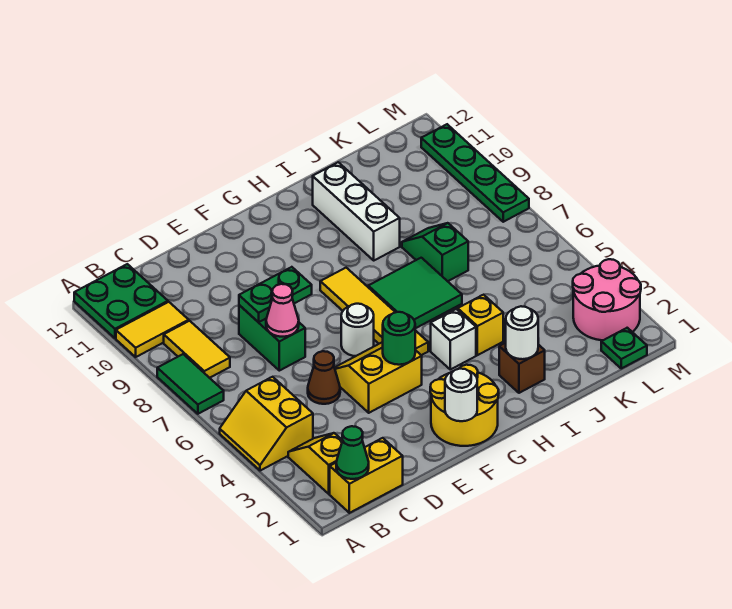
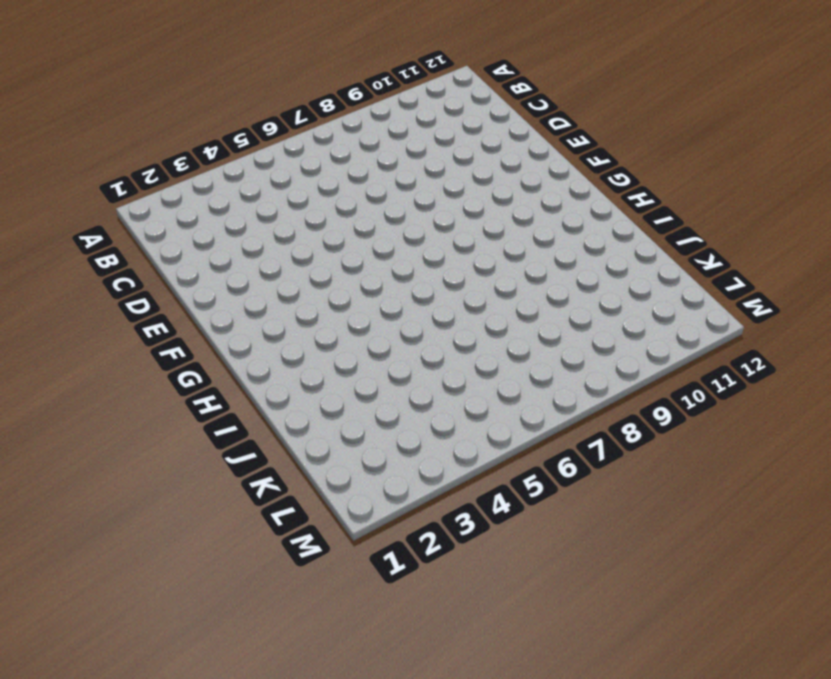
none -> yellow slope A4:B5 level 1 top B
none -> green tile A7:A8 level 1
none -> yellow tile A10:B10 level 1

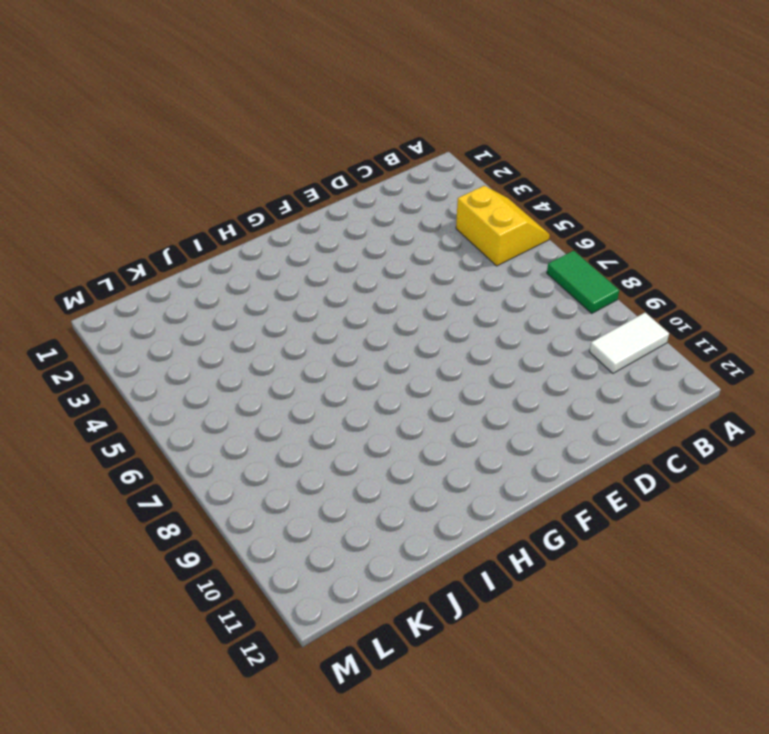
white tile A10:B10 level 1 -> yellow tile A10:B10 level 1
none -> green plate A11:B12 level 1
none -> yellow brick B1:C1 level 1
none -> yellow slope B2:B3 level 1 top 2

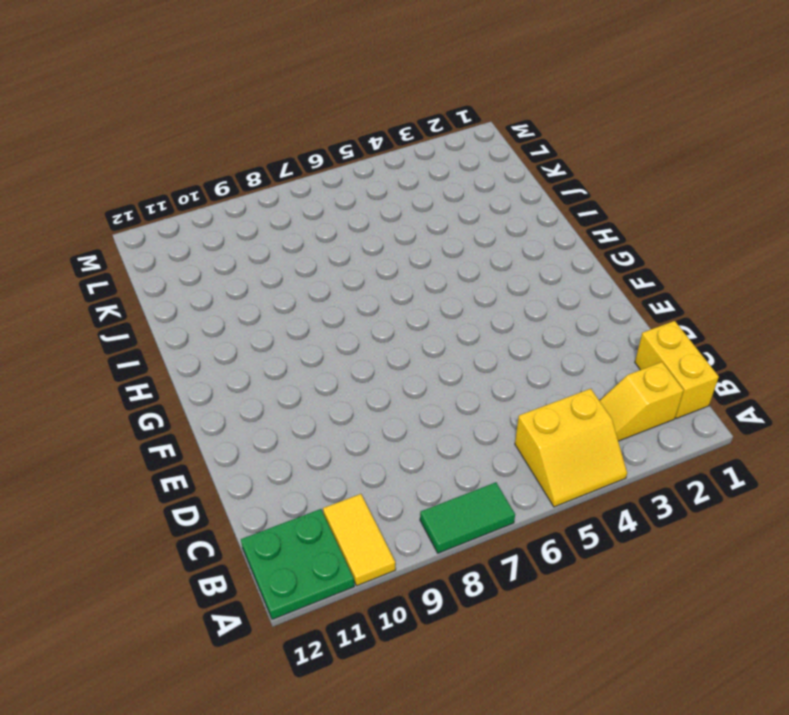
none -> yellow tile B8:B9 level 1
none -> brown cone D5 level 1
none -> green brick D7:D8 level 1

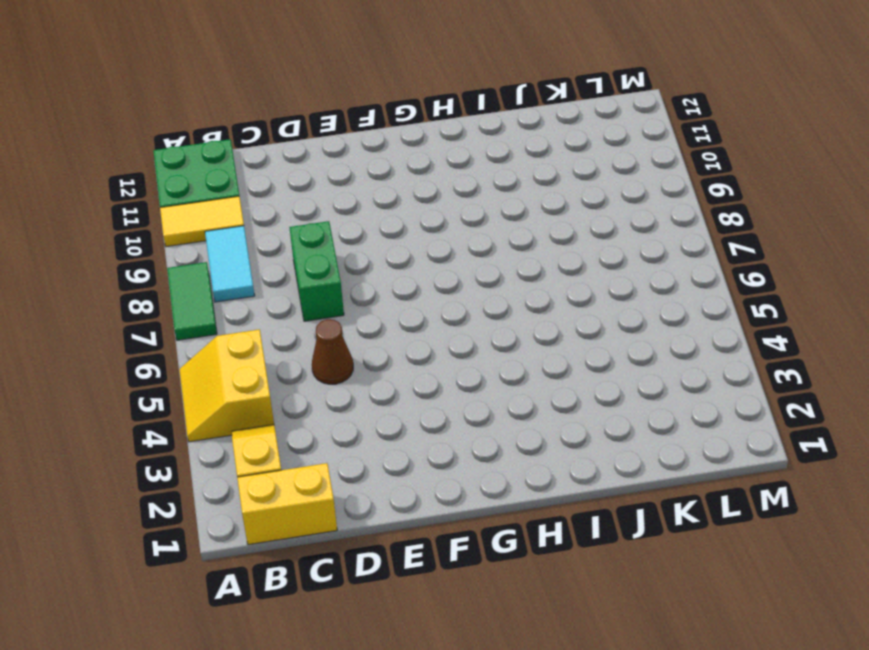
cyan tile B8:B9 level 1 -> yellow tile B8:B9 level 1
none -> yellow slope E4:F5 level 1 top 4
none -> yellow round brick F1:G2 level 1
none -> white round brick F6 level 1

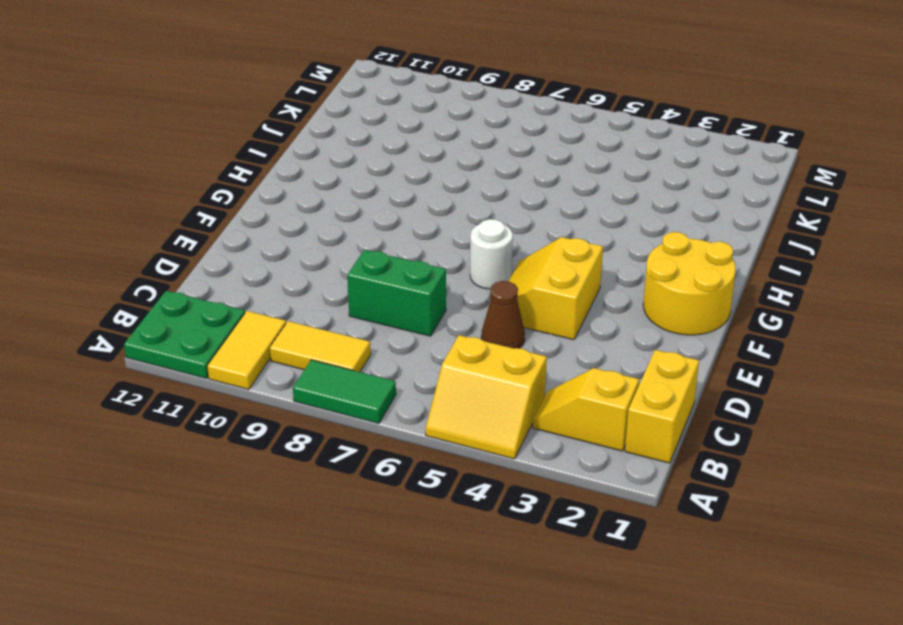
none -> yellow tile G5:G8 level 1
none -> white brick H4 level 1
none -> green tile H6:I7 level 1

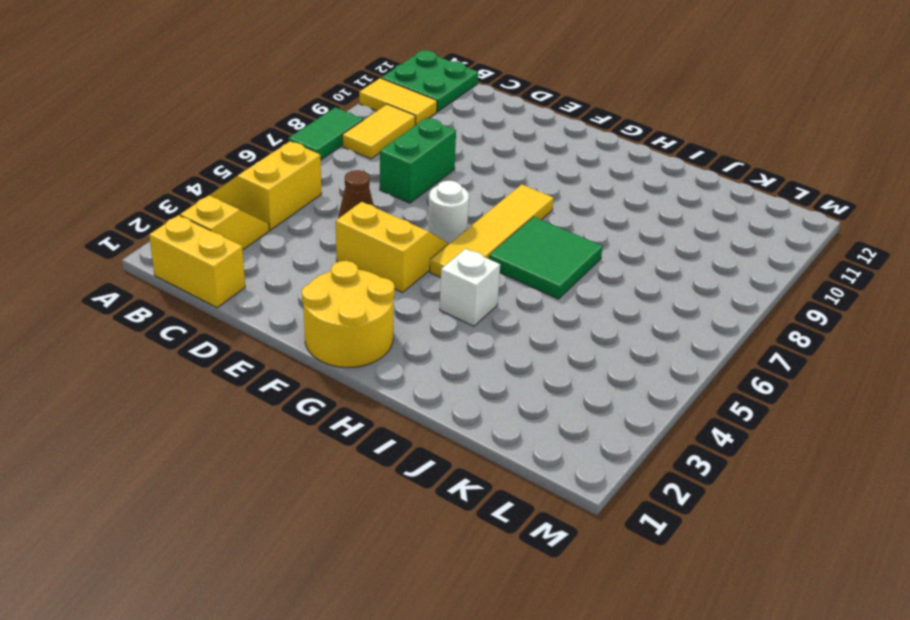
none -> brown brick I2 level 1
none -> yellow brick I4 level 1
none -> white brick I9:I11 level 1

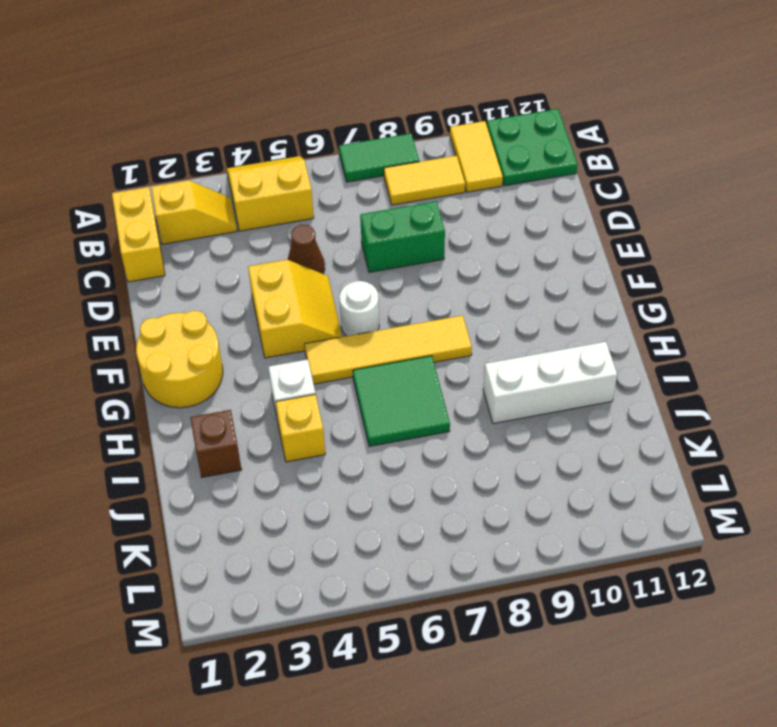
none -> green slope J7:J8 level 1 top 7
none -> green plate L1 level 1
none -> pink round brick L2:M3 level 1

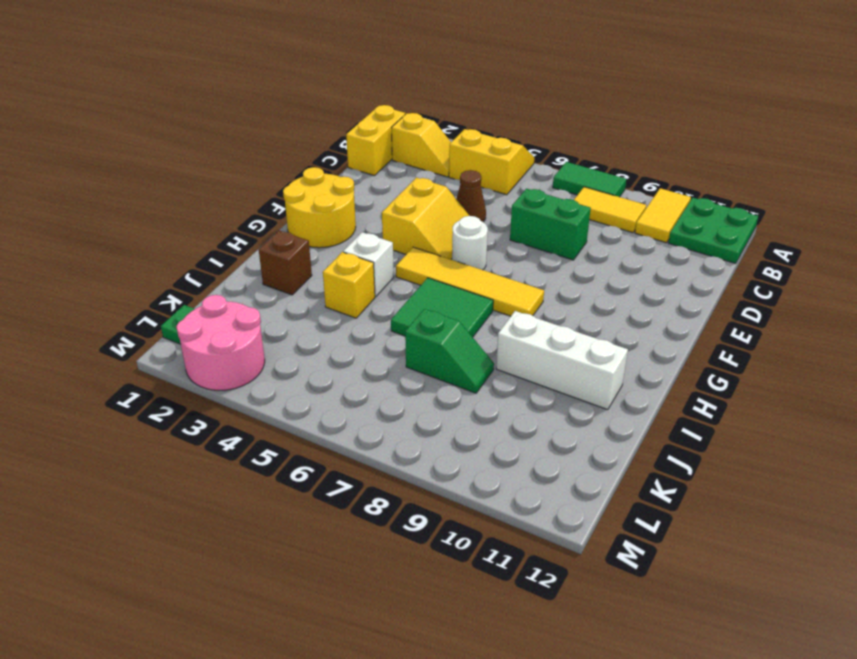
none -> green plate M8:M11 level 1
none -> green cone B1 level 2
none -> pink cone D7 level 2

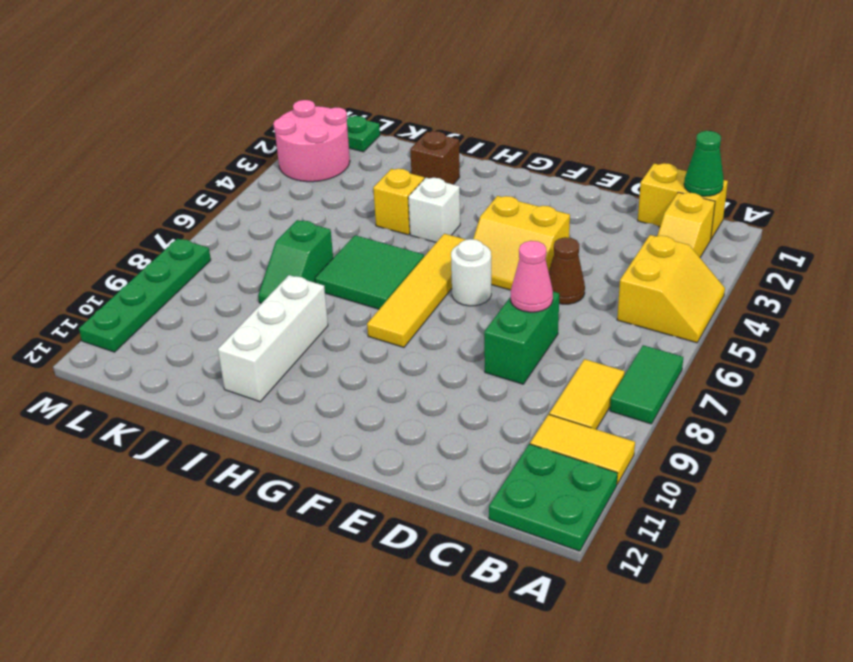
none -> yellow round brick F1:G2 level 1
none -> green plate D8:E8 level 2
none -> white round brick F1 level 2

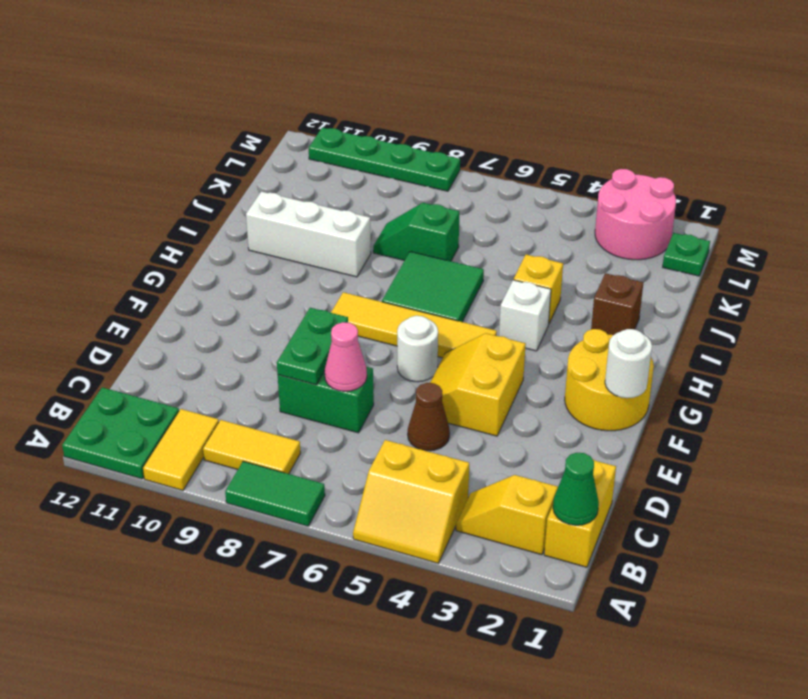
none -> green round brick F4 level 2
none -> white round brick I2 level 2

